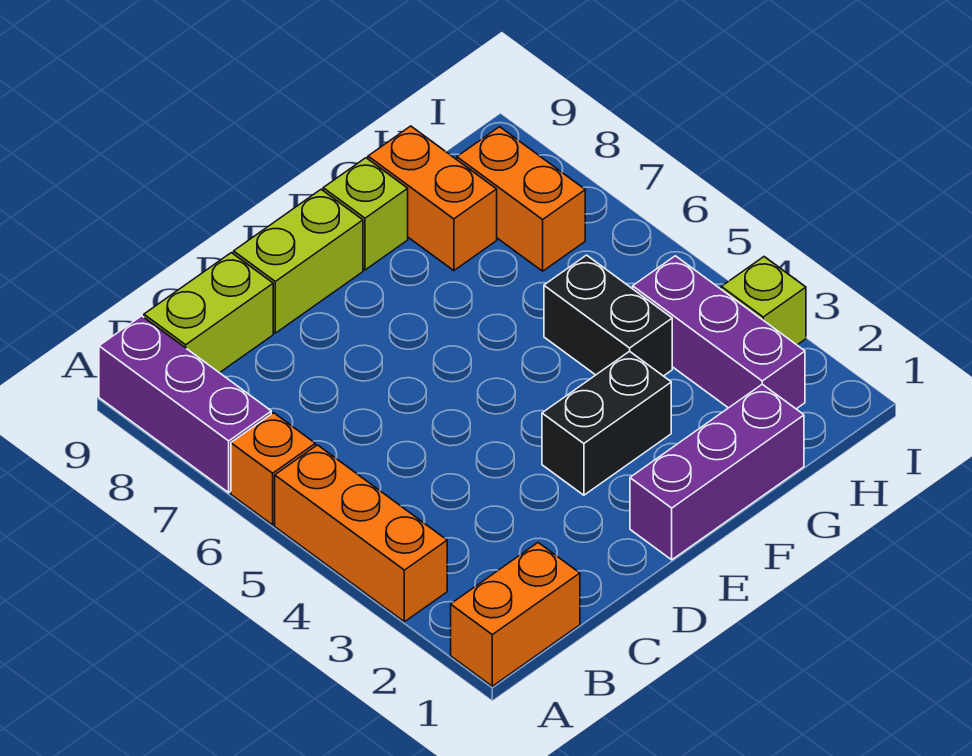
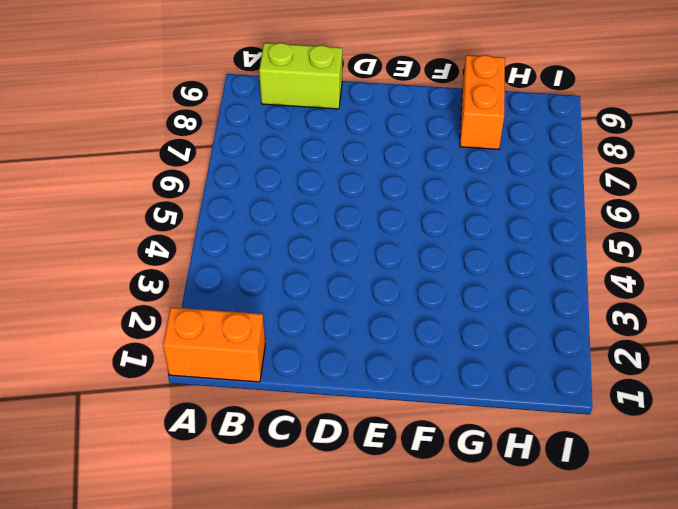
none -> orange brick A3:A5 level 1
none -> orange brick A6 level 1
none -> purple brick A7:A9 level 1

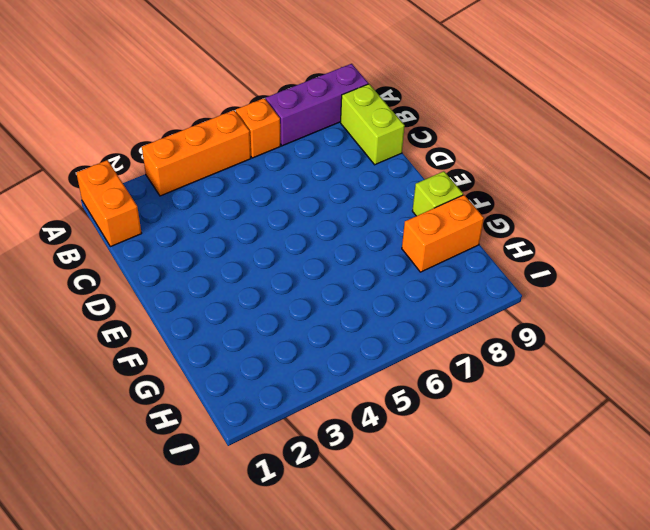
none -> lime brick D9:E9 level 1
none -> purple brick E1:G1 level 1
none -> black brick E3:F3 level 1

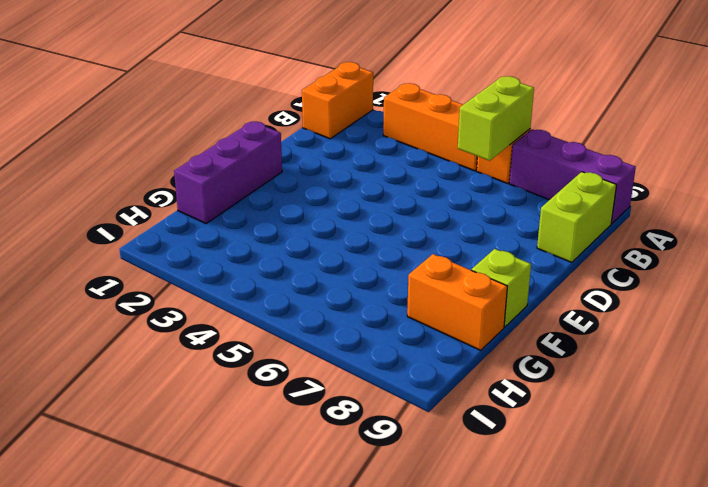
lime brick A6:B6 level 2 -> lime brick D9:E9 level 1
none -> black brick E3:F3 level 1
none -> black brick G4:G5 level 1
none -> purple brick H2:H4 level 1

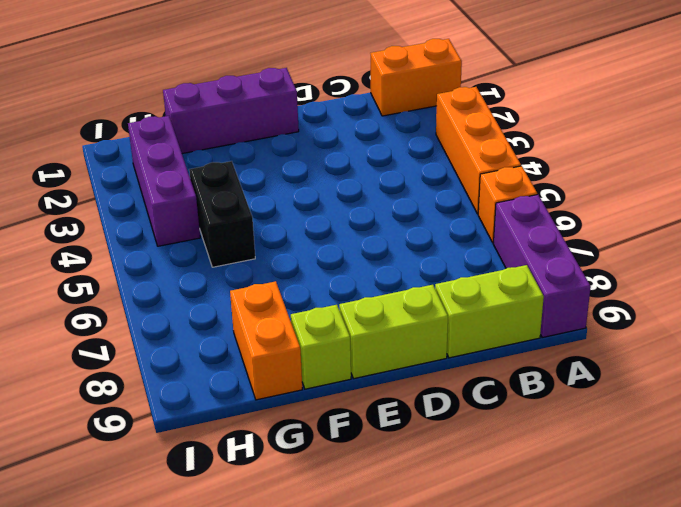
none -> black brick E3:F3 level 1
none -> orange brick H7:H8 level 1
none -> lime brick I3 level 1

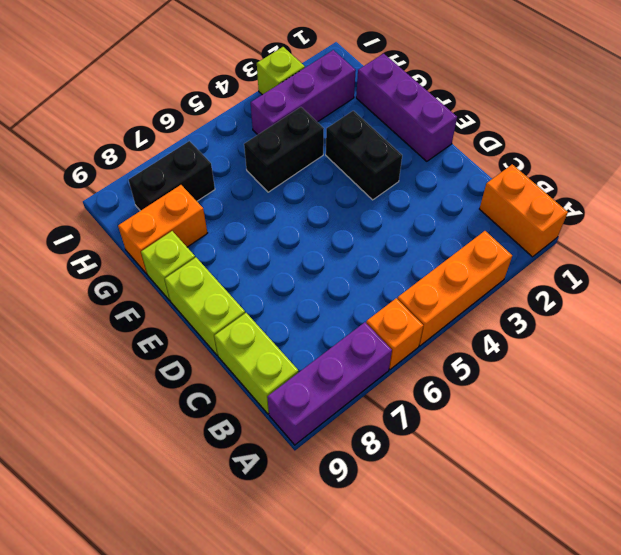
black brick H7:H8 level 1 -> orange brick H7:H8 level 1

